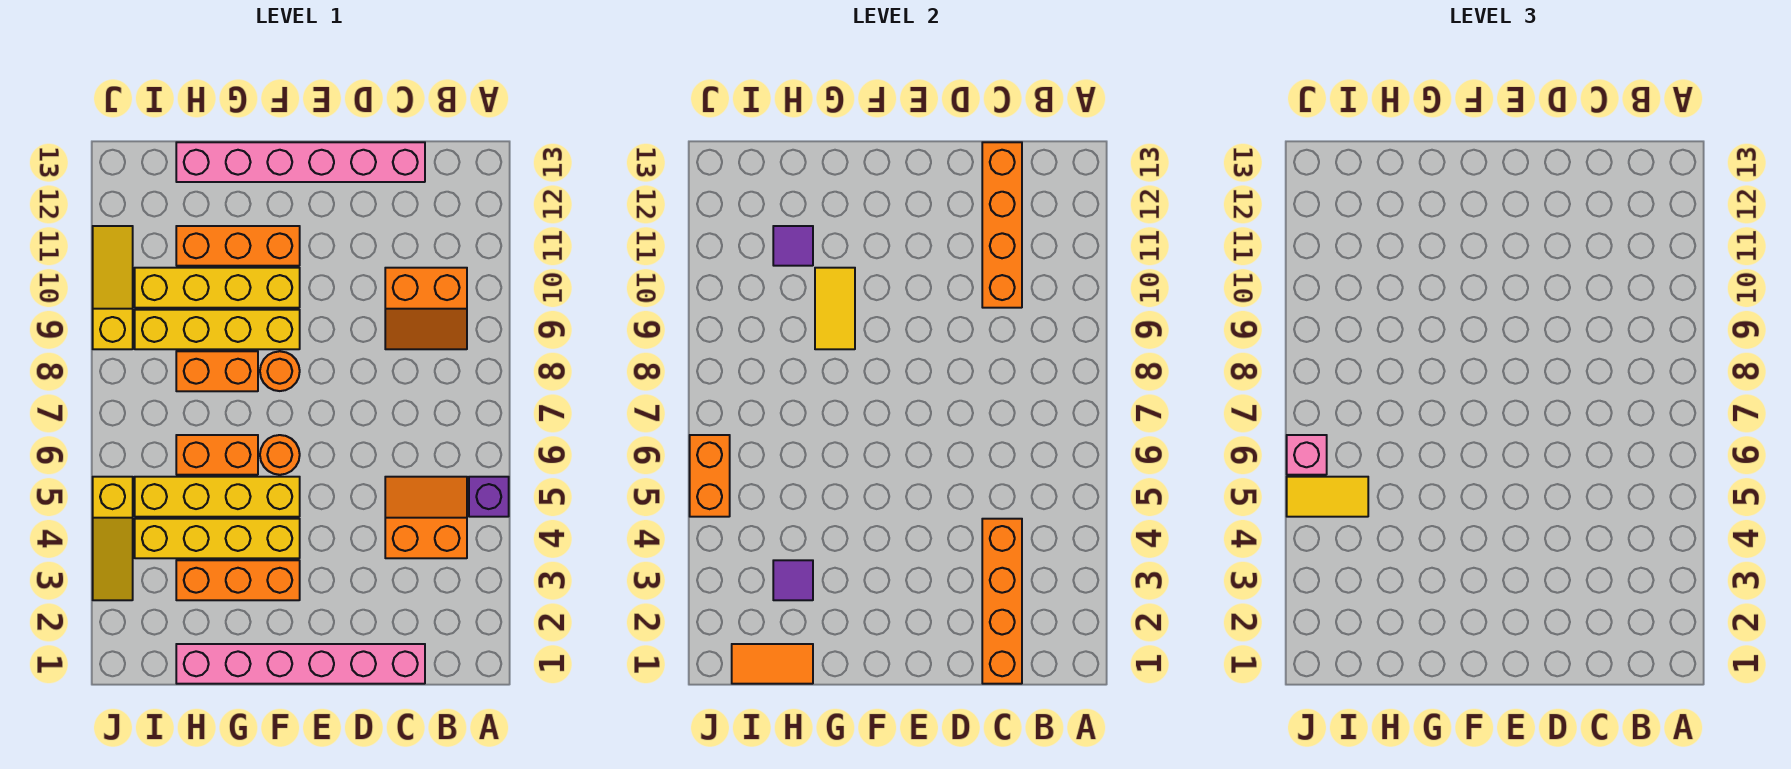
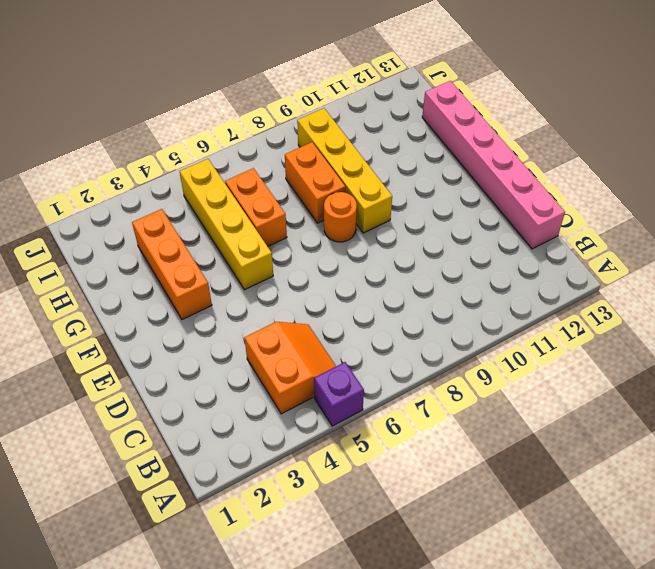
none -> orange slope B9:C10 level 1 top 10
none -> pink brick C1:H1 level 1
none -> yellow brick F4:I4 level 1

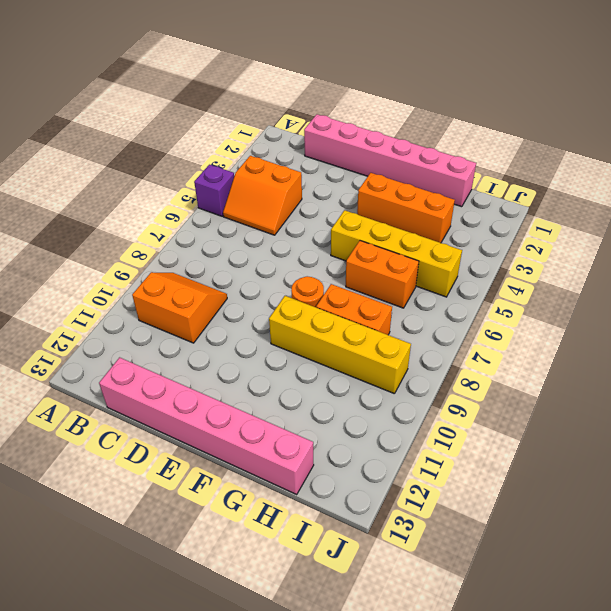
none -> yellow brick F4:I4 level 1
none -> orange round brick F6 level 1
none -> yellow brick F10:I10 level 1

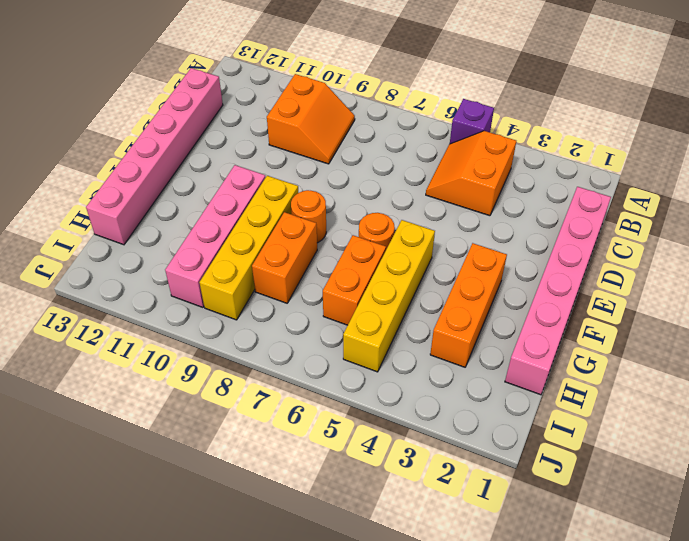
pink brick F10:I10 level 1 -> yellow brick F10:I10 level 1
none -> yellow brick F4:I4 level 1
none -> orange brick F11:H11 level 1
none -> yellow slope J3:J5 level 1 top 5

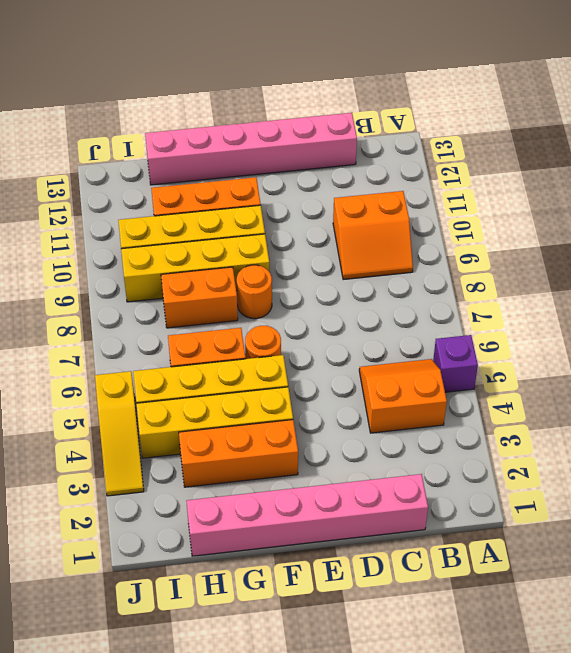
none -> yellow slope J9:J11 level 1 top 9
none -> orange brick C1:C4 level 2
none -> orange brick C10:C13 level 2

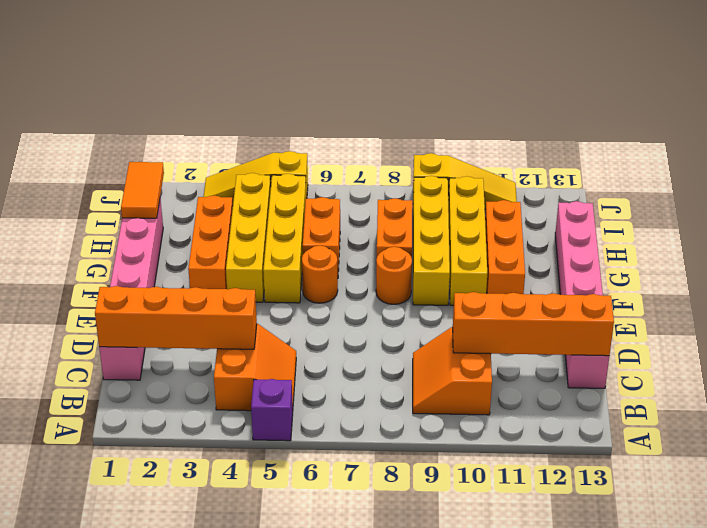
none -> yellow tile G9:G10 level 2
none -> purple tile H3 level 2
none -> purple tile H11 level 2

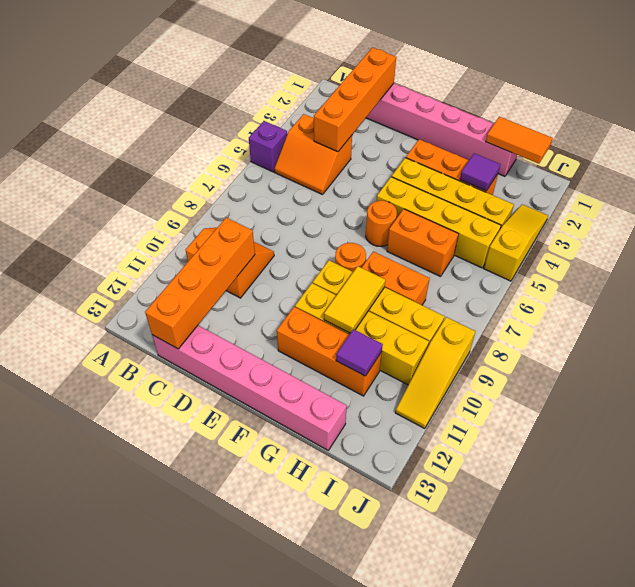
none -> orange brick J5:J6 level 2
none -> yellow tile I5:J5 level 3
none -> pink brick J6 level 3

